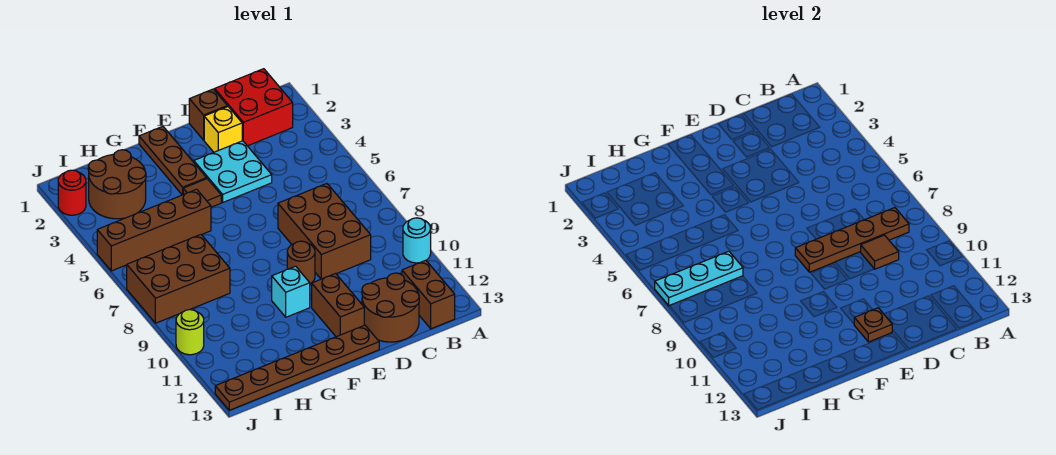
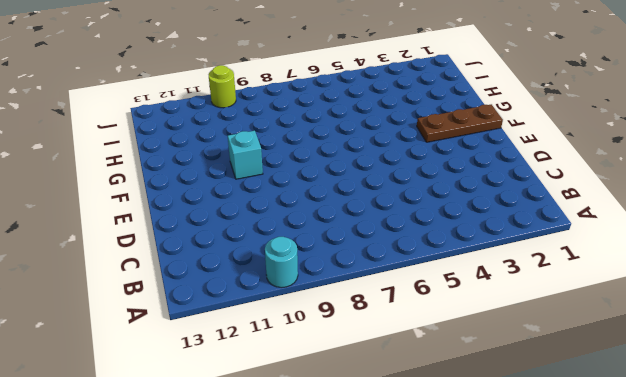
none -> red brick B1:C2 level 1
none -> brown brick B12:B13 level 1
none -> brown brick C7:D9 level 1

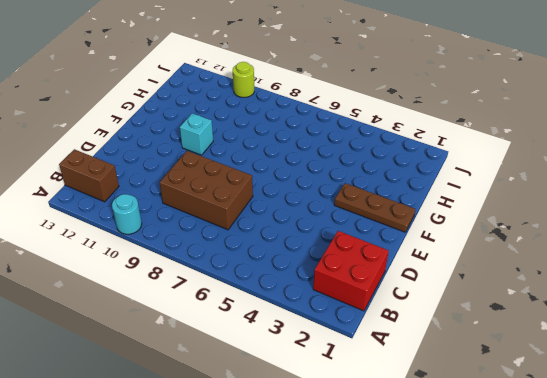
none -> brown round brick C12:D13 level 1
none -> brown brick D1 level 1
none -> yellow brick D2 level 1

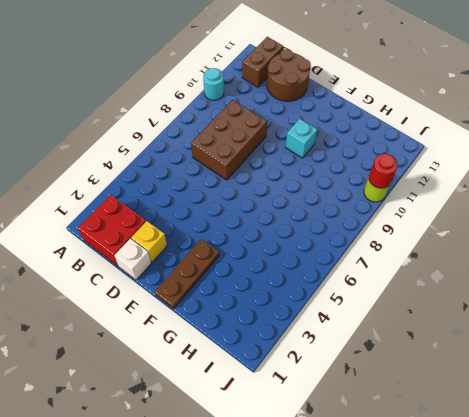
white brick D1 level 1 -> brown brick D1 level 1
red round brick J10 level 2 -> red round brick J2 level 1
none -> cyan plate D3:E4 level 1
none -> brown round brick E9 level 1
none -> brown brick E11:E12 level 1

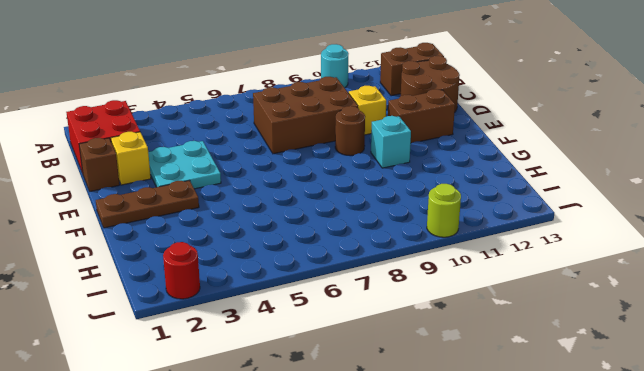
yellow brick D10 level 1 -> none
none -> brown plate E13:J13 level 1
none -> brown tile F4 level 1
none -> brown brick G5:J5 level 1

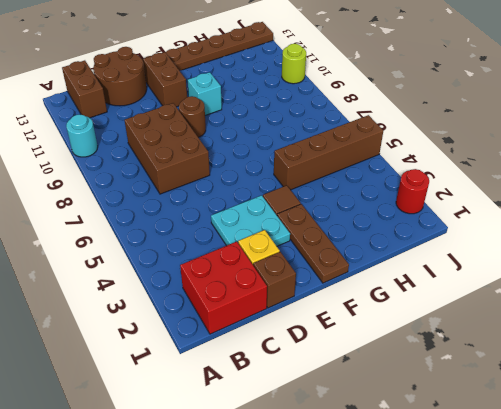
none -> brown round brick H2:I3 level 1
none -> brown brick H7:J8 level 1
none -> brown plate B8:E8 level 2

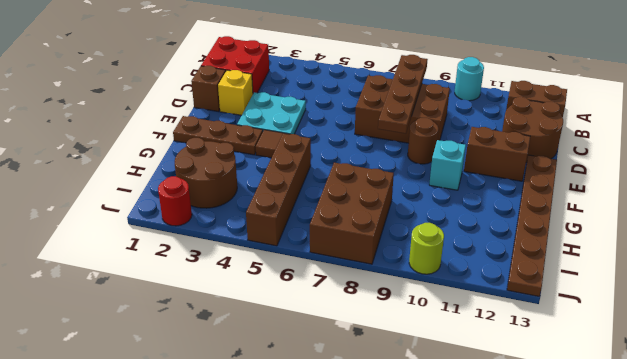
none -> brown tile C9 level 2
none -> brown plate E12 level 2
none -> cyan plate H7:J7 level 2

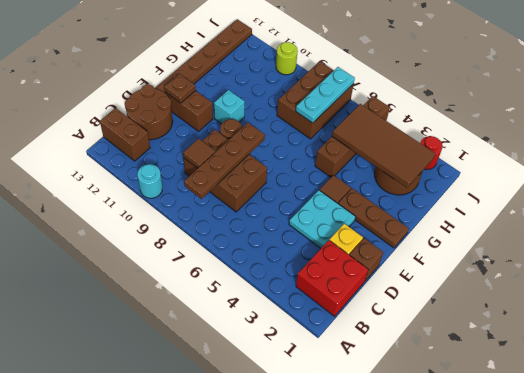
brown tile H2:I5 level 2 -> none

